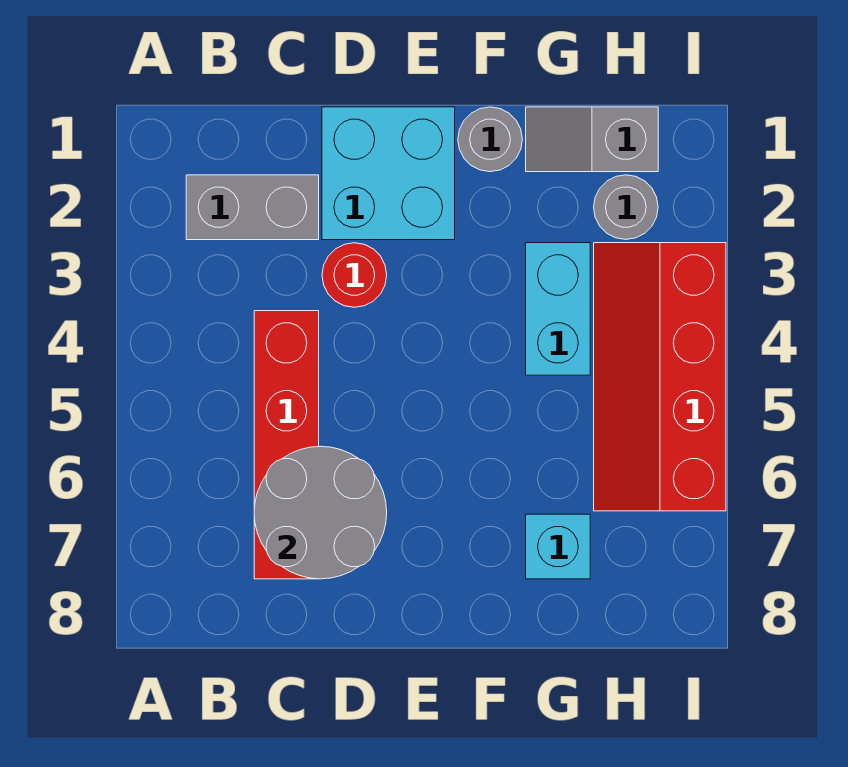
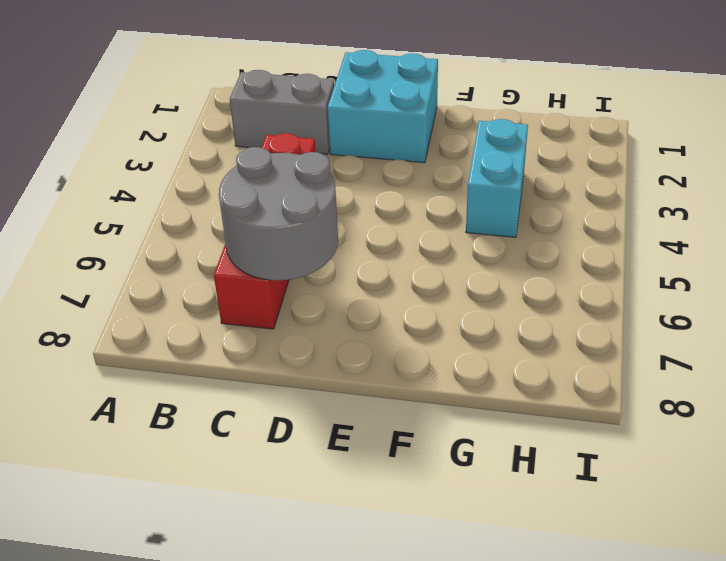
none -> red round brick D3 level 1
none -> grey round brick F1 level 1

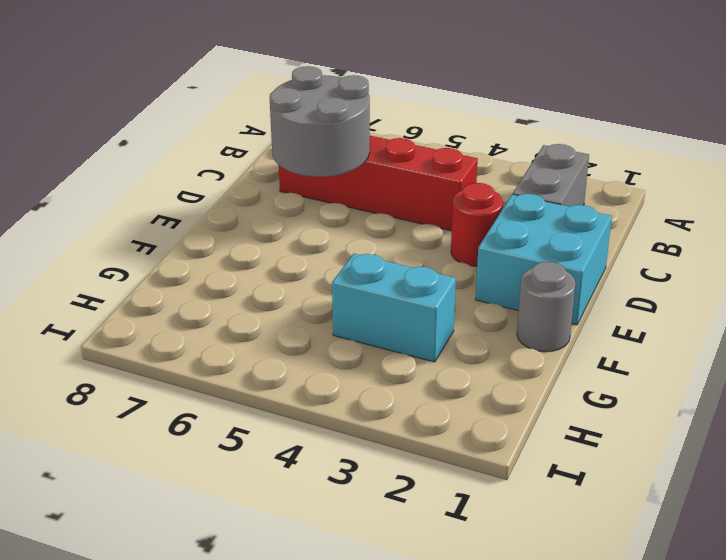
none -> grey slope G1:H1 level 1 top H
none -> cyan brick G7 level 1

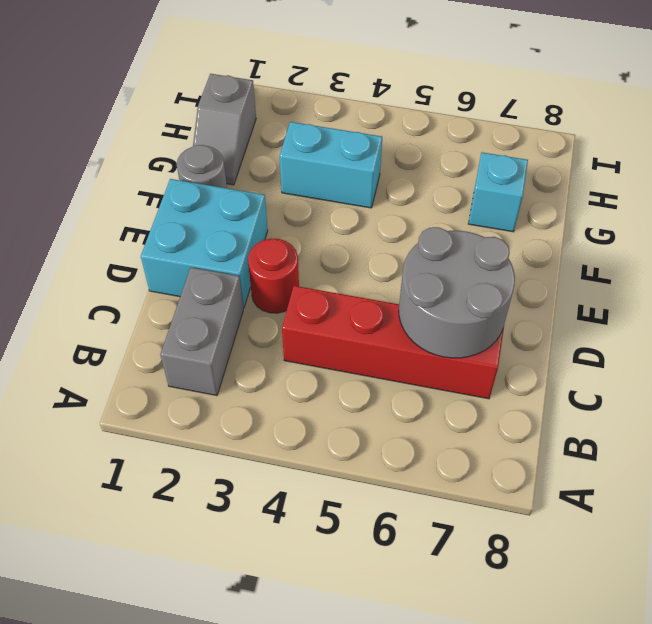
none -> grey round brick H2 level 1
none -> red slope H3:I6 level 1 top I

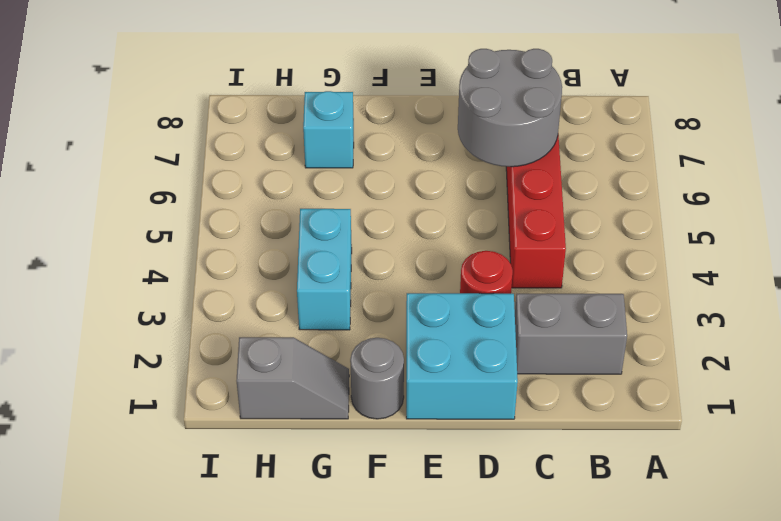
none -> grey round brick H2 level 1
none -> red slope H3:I6 level 1 top I

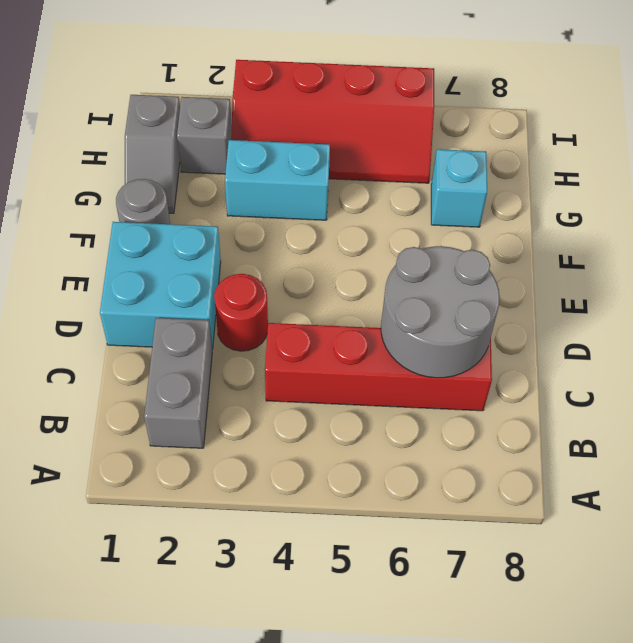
grey brick H2 level 1 -> grey round brick H2 level 1

